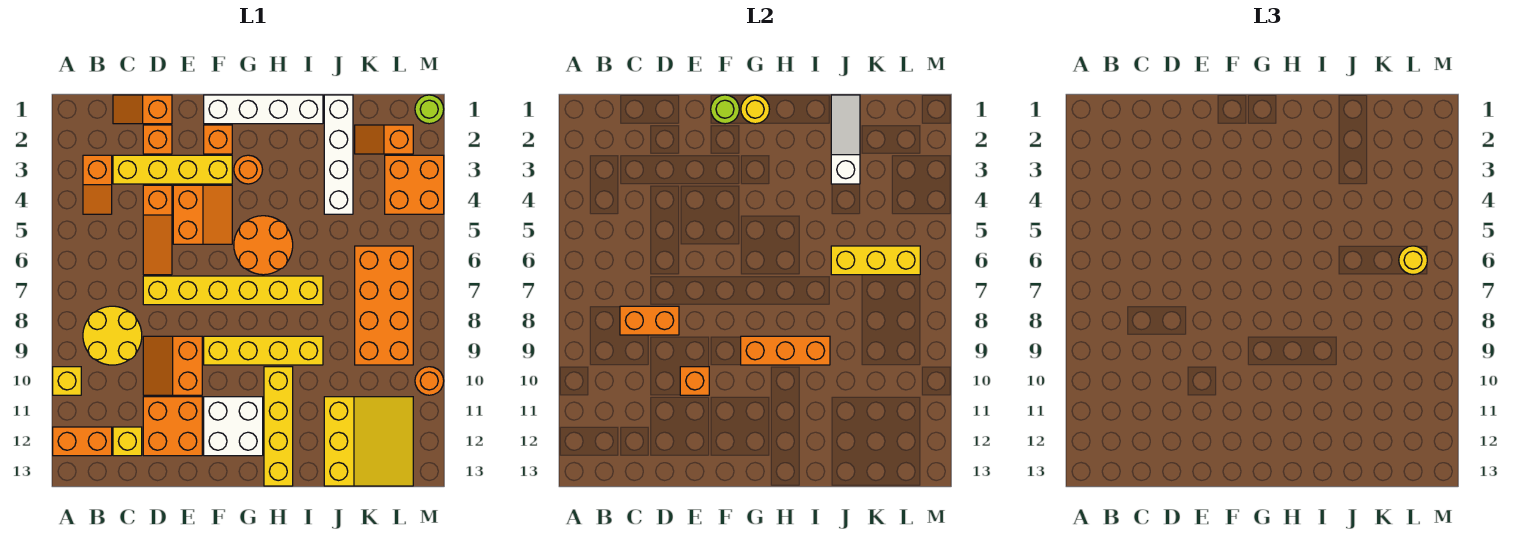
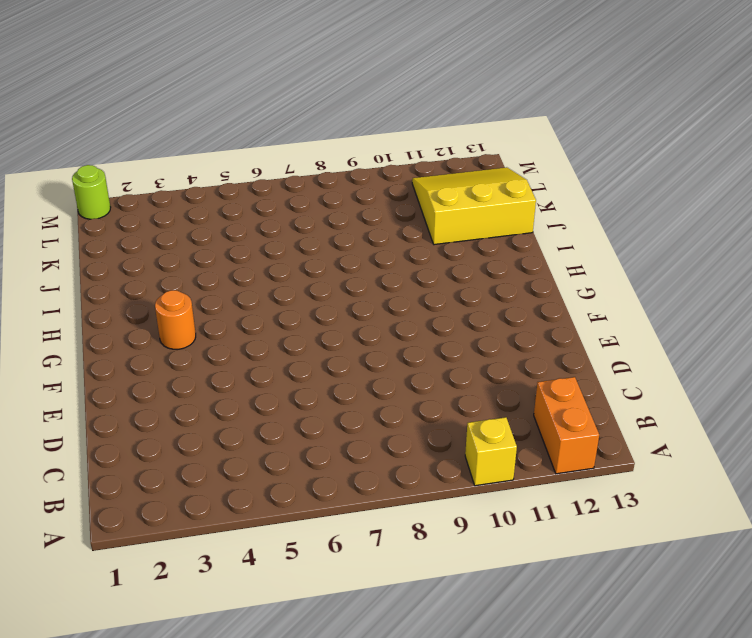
none -> orange slope B3:B4 level 1 top 3
none -> yellow round brick B8:C9 level 1
none -> orange slope C1:D1 level 1 top D
none -> yellow brick C3:F3 level 1

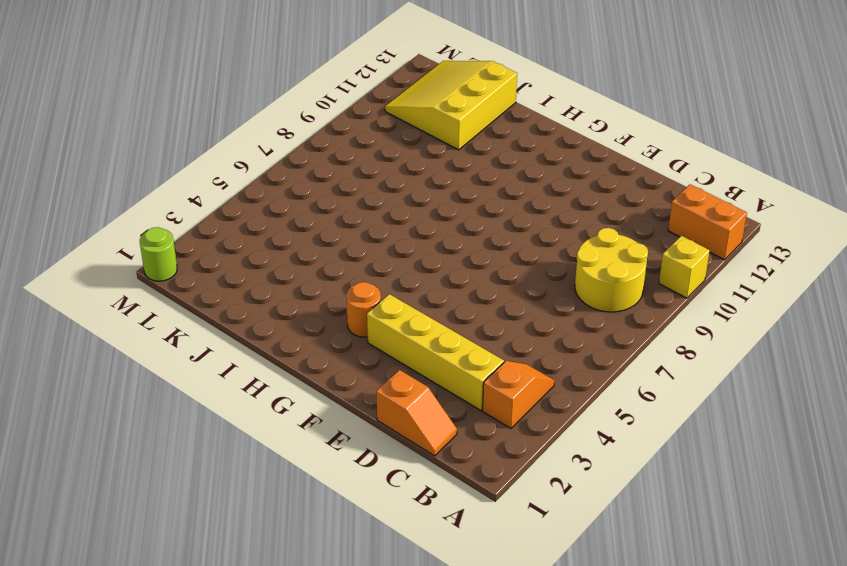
none -> yellow brick C12 level 1
none -> orange brick D2 level 1
none -> orange slope D4:D6 level 1 top 4
none -> yellow brick D7:I7 level 1

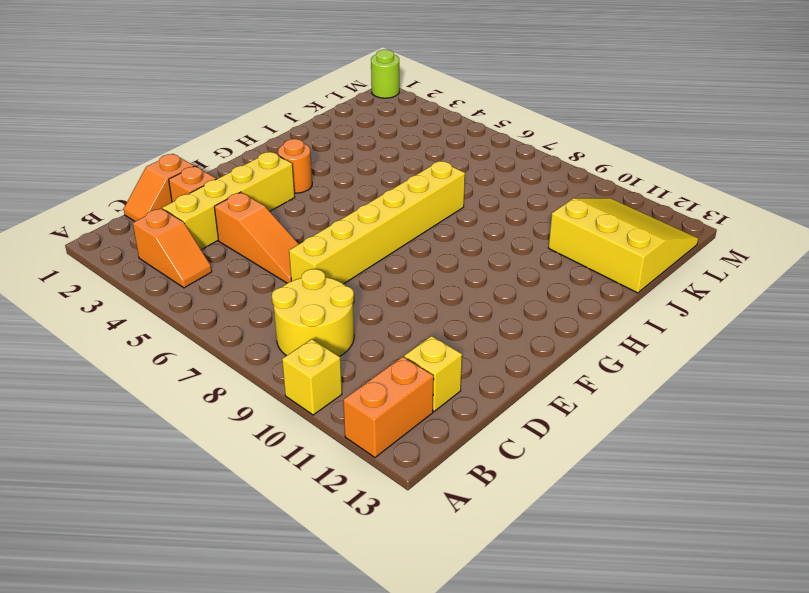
none -> orange slope D9:E10 level 1 top E
none -> orange brick D11:E12 level 1
none -> orange slope E4:F5 level 1 top E
none -> white brick F1:I1 level 1

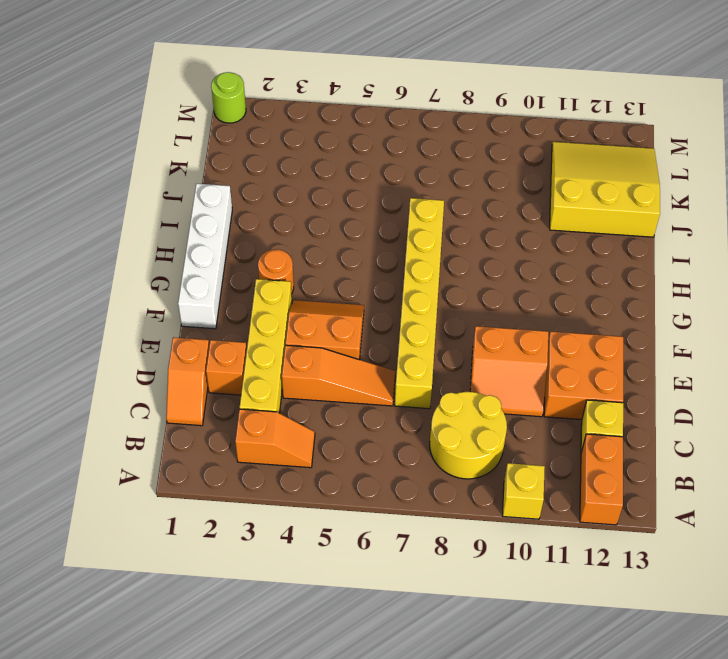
none -> orange brick F2 level 1
none -> yellow brick F9:I9 level 1
none -> white brick F11:G12 level 1
none -> orange round brick G5:H6 level 1

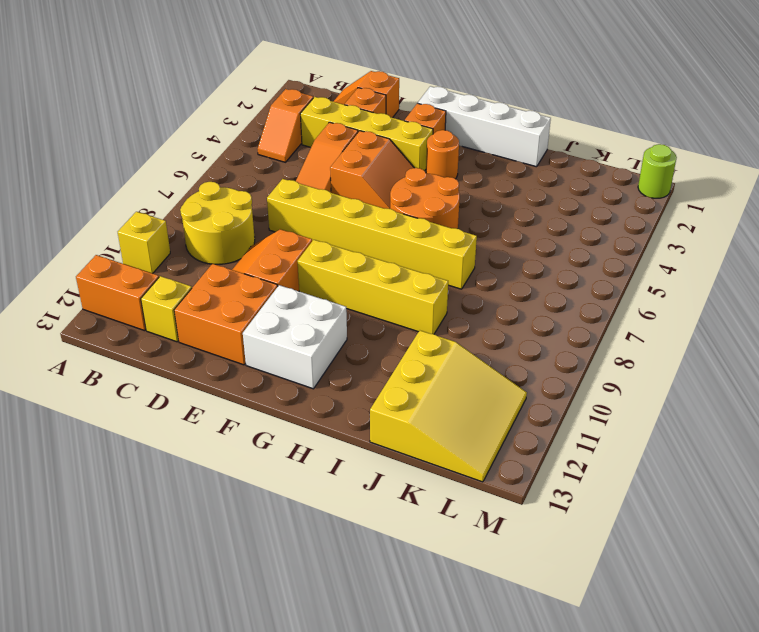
none -> yellow brick H10:H13 level 1
none -> white brick J1:J4 level 1
none -> orange slope K2:L2 level 1 top L
none -> orange brick K6:L9 level 1

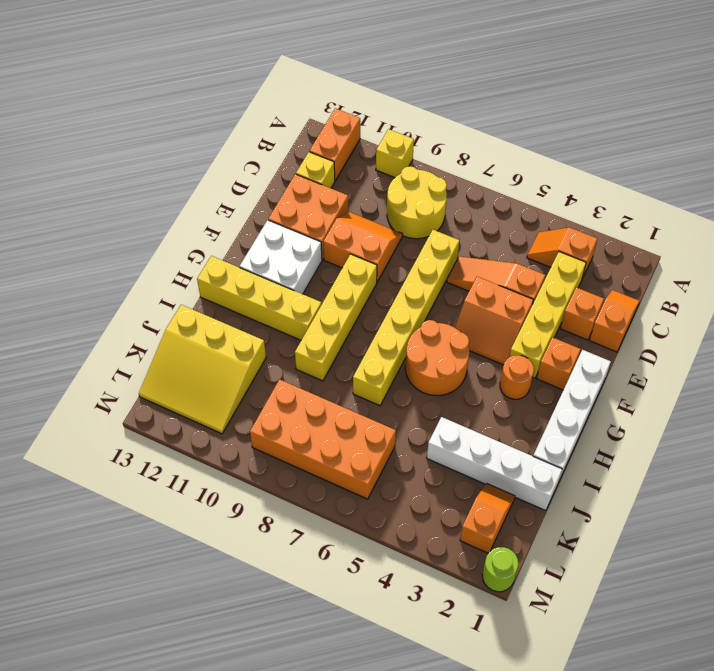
none -> orange brick L3:M4 level 1
none -> orange round brick M10 level 1
none -> orange brick C8:D8 level 2
none -> orange brick E10 level 2

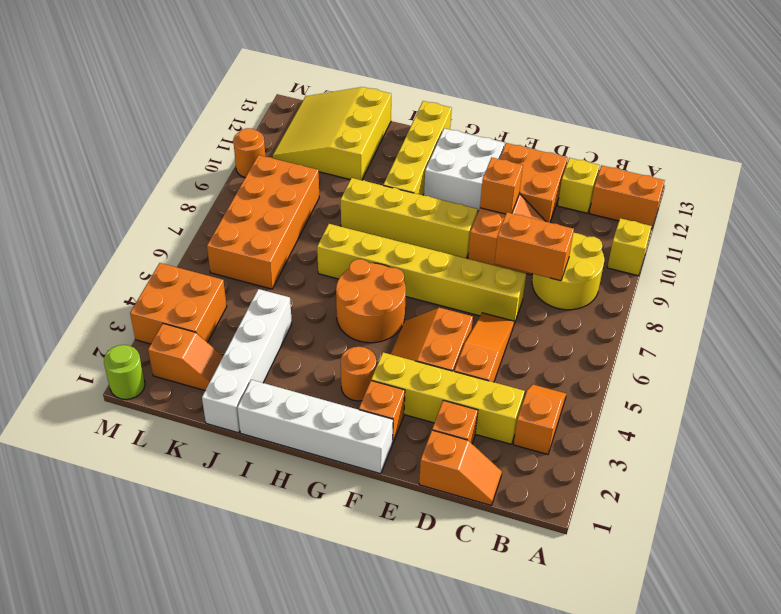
none -> lime round brick F1 level 2
none -> yellow round brick G1 level 2
none -> orange brick G9:I9 level 2
none -> white slope J1:J3 level 2 top 3

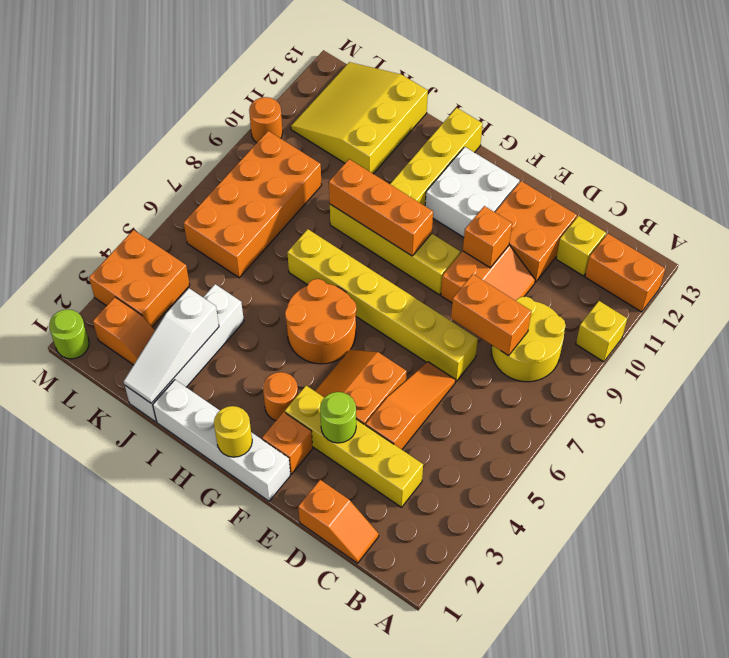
lime round brick E3 level 2 -> lime round brick F1 level 2
none -> orange slope B3:B4 level 1 top 3
none -> orange brick D2 level 1
none -> yellow brick J6:L6 level 2
none -> yellow round brick L6 level 3

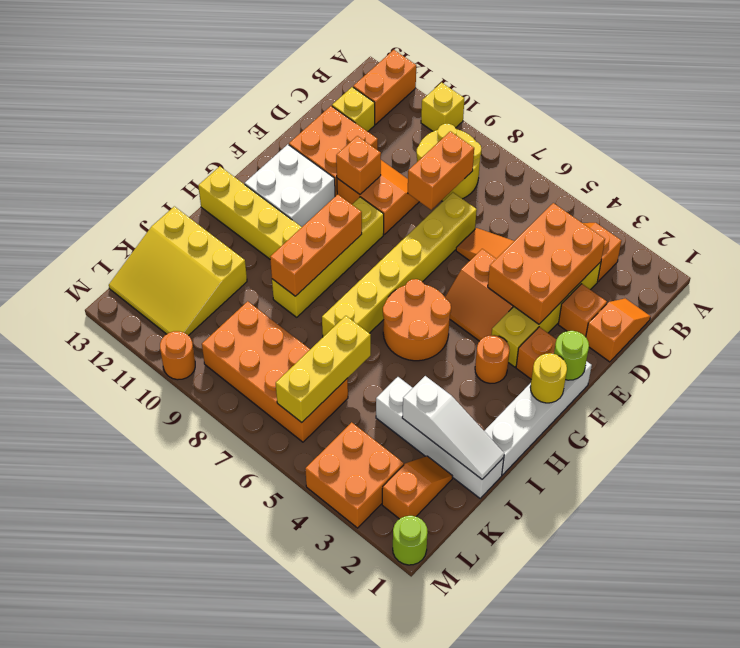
orange brick C3:E4 level 2 -> none
none -> yellow round brick L6 level 3

